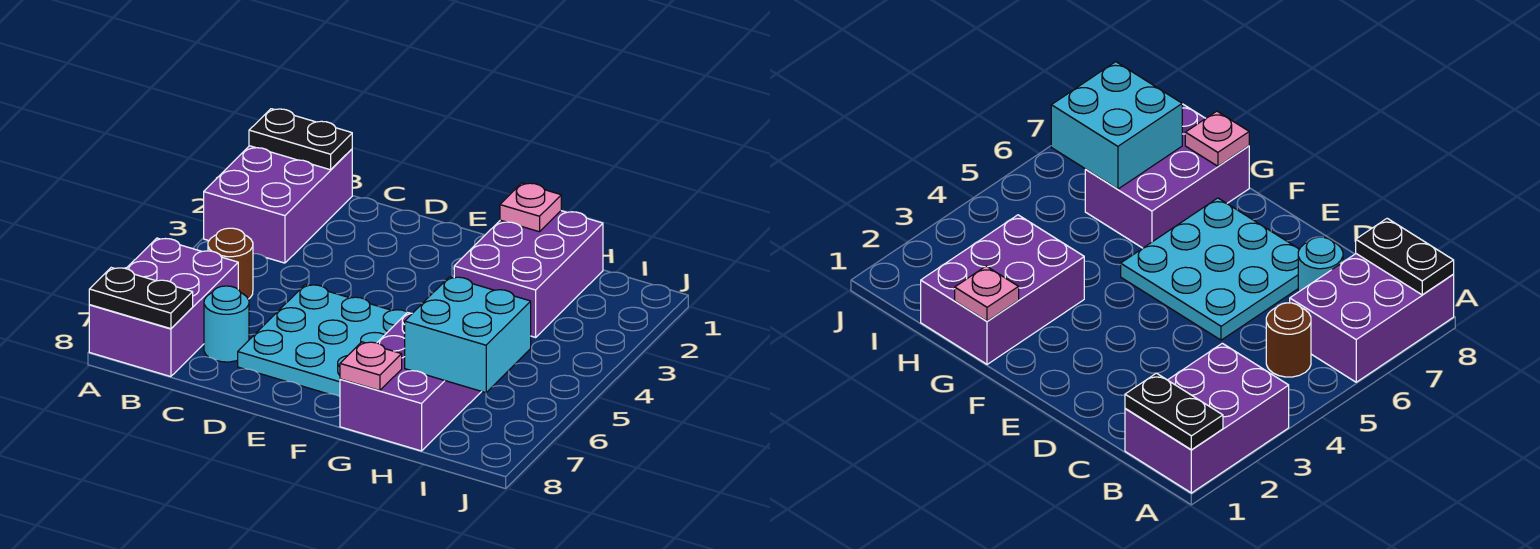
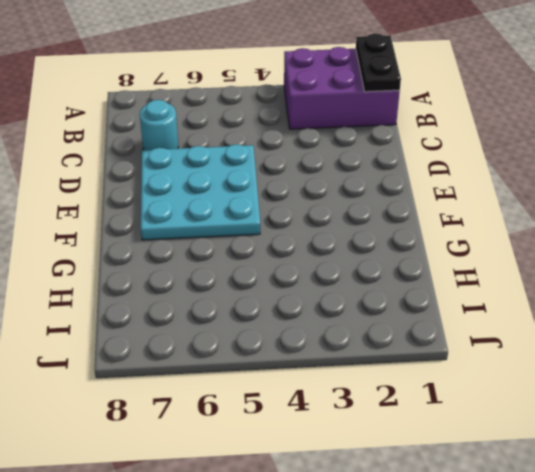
none -> purple brick A6:B8 level 1
none -> brown round brick B5 level 1
none -> purple brick G1:H3 level 1

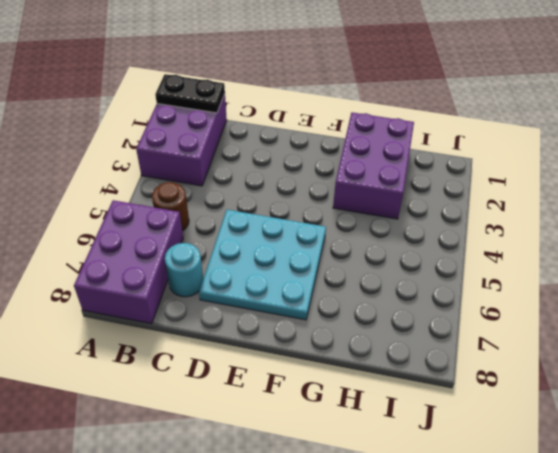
none -> purple brick G6:H8 level 1
none -> black plate A8:B8 level 2
none -> pink plate G1 level 2

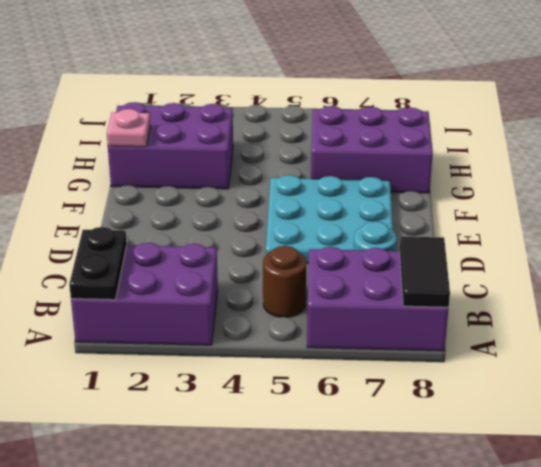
black tile A8:B8 level 2 -> black plate A8:B8 level 2
none -> pink plate G8 level 2
none -> cyan brick H6:I7 level 2

